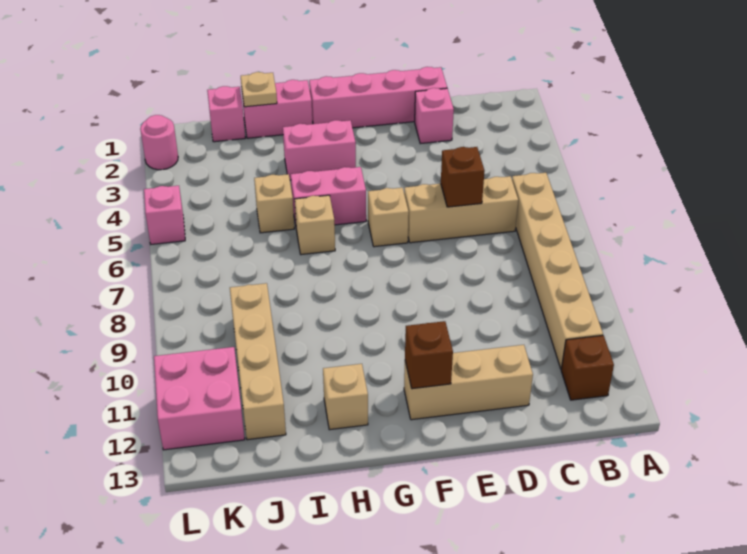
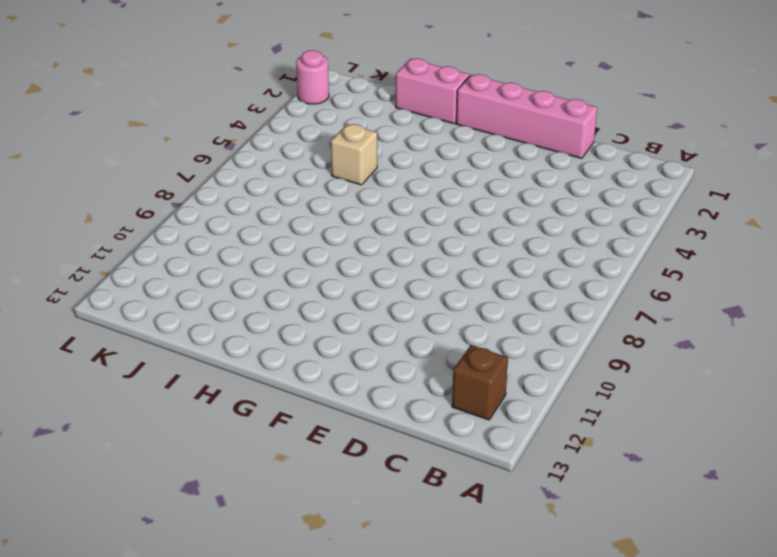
none -> tan brick B6:B11 level 1
none -> tan brick C6:E6 level 1
none -> pink brick D2 level 1

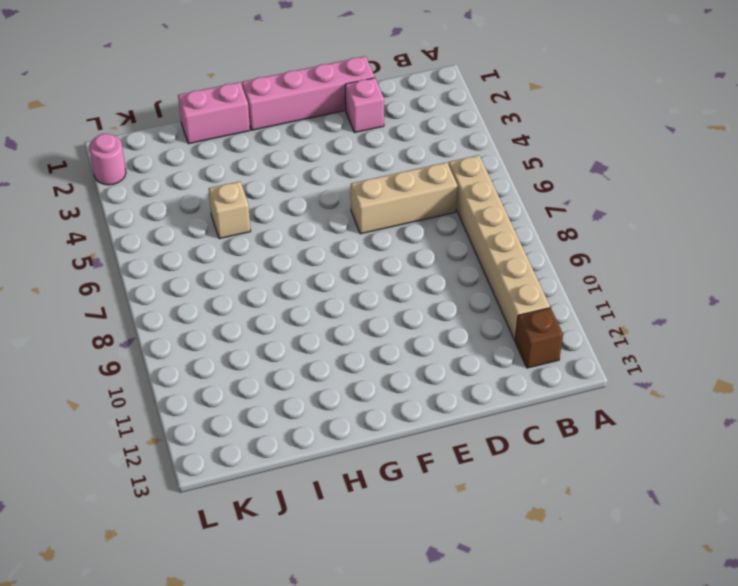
none -> tan brick D12:F12 level 1
none -> tan brick F6 level 1
none -> pink brick G3:H3 level 1

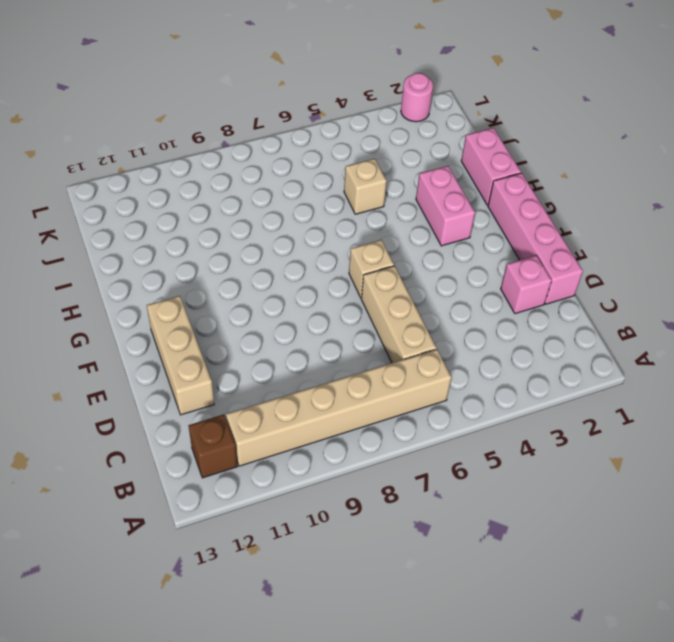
none -> pink brick G5:H5 level 1
none -> tan brick H6 level 1
none -> tan brick H12 level 1

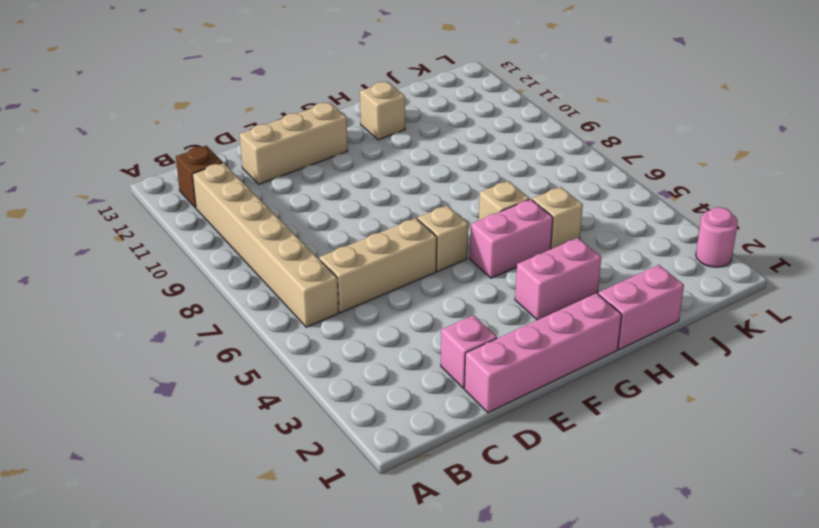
none -> pink brick J1 level 1
none -> tan brick J9:J12 level 1
none -> pink brick K11:L12 level 1

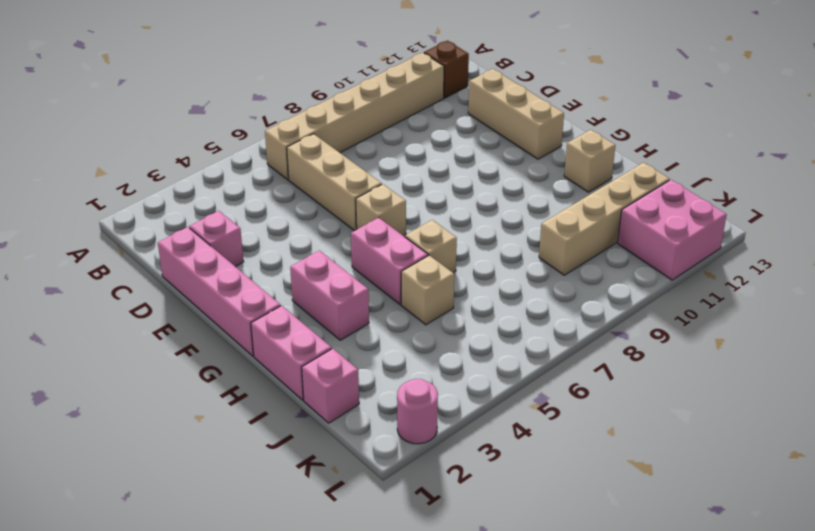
none -> pink brick L5 level 1
none -> brown brick D6 level 2
none -> brown brick F12 level 2

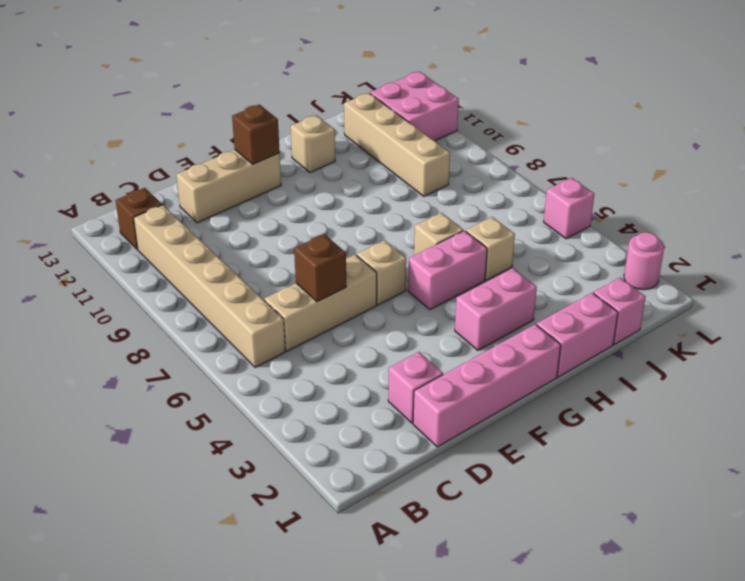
none -> tan plate I1 level 2

